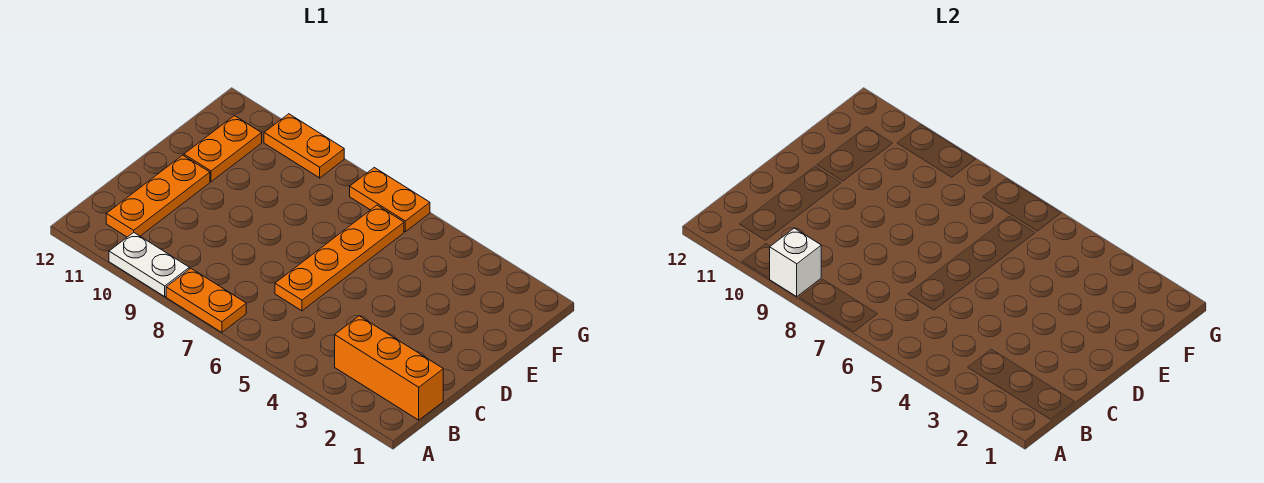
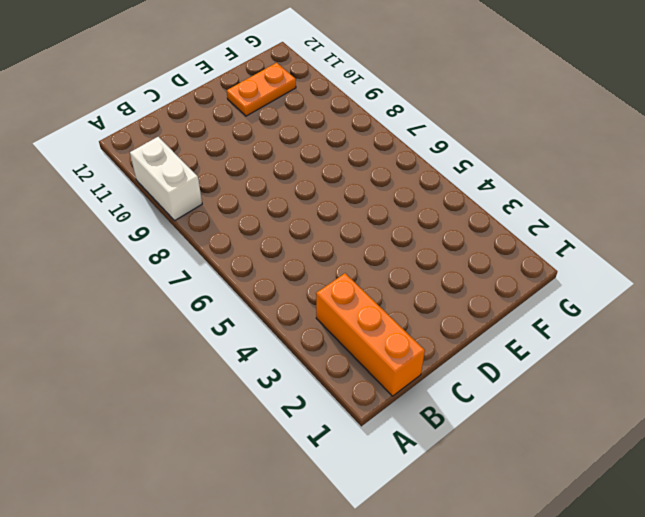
white brick A9:A10 level 1 -> white plate A9:A10 level 1
none -> orange plate A7:A8 level 1
none -> orange plate B11:D11 level 1

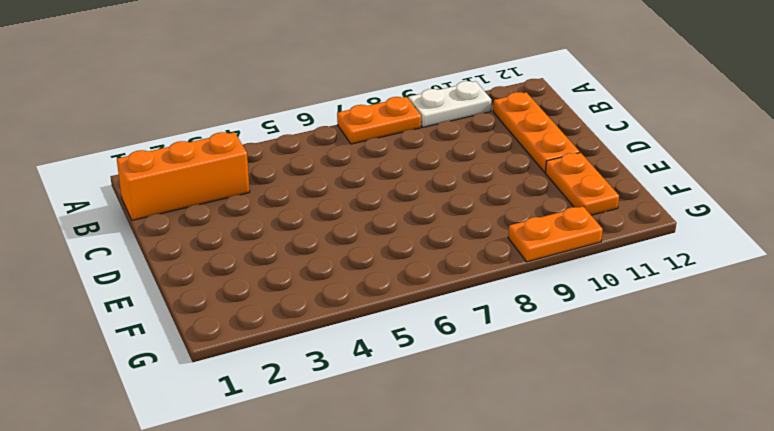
none -> orange plate C6:F6 level 1
none -> orange plate G6:G7 level 1

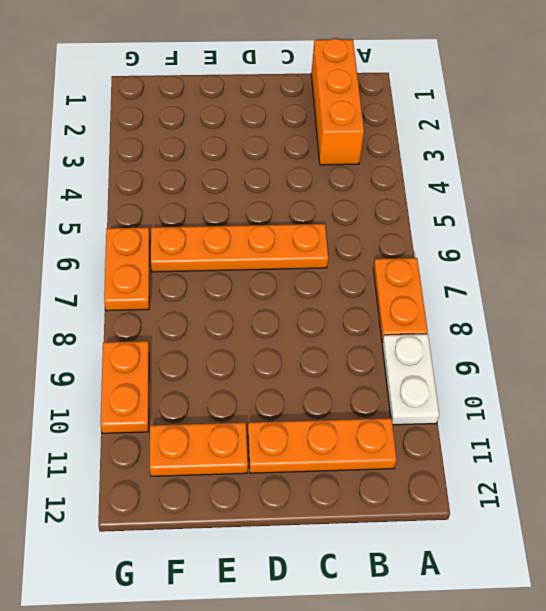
none -> white brick A9 level 2

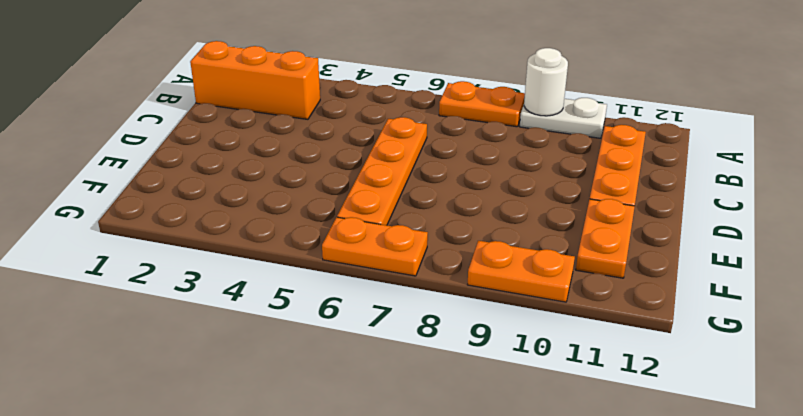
white round brick A9 level 2 -> white brick A9 level 2

